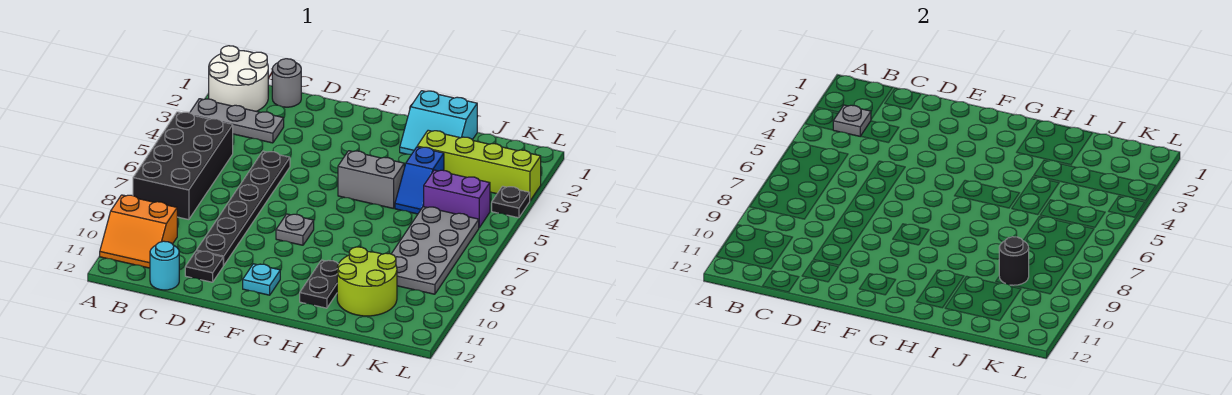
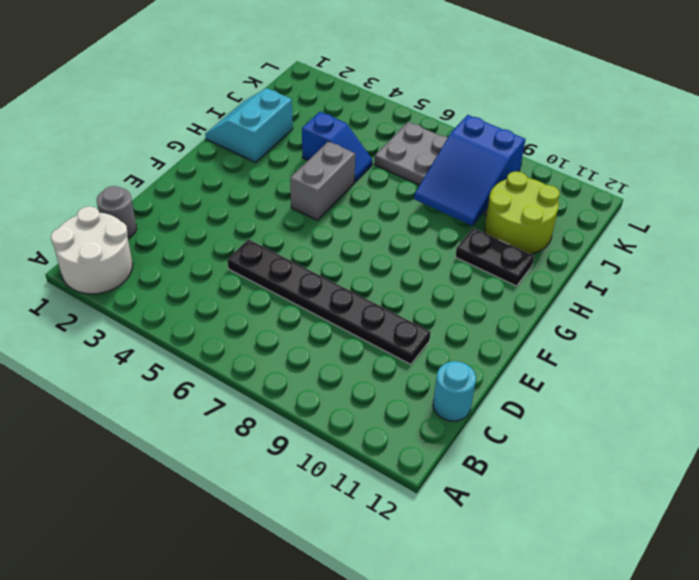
cyan slope H1:I2 level 1 top 2 -> cyan slope H1:I2 level 1 top 1
blue slope I8:K9 level 2 top K -> black round brick J9 level 2
none -> grey plate A3:C3 level 1
none -> black brick A5:B8 level 1
none -> orange slope A10:B11 level 1 top 10

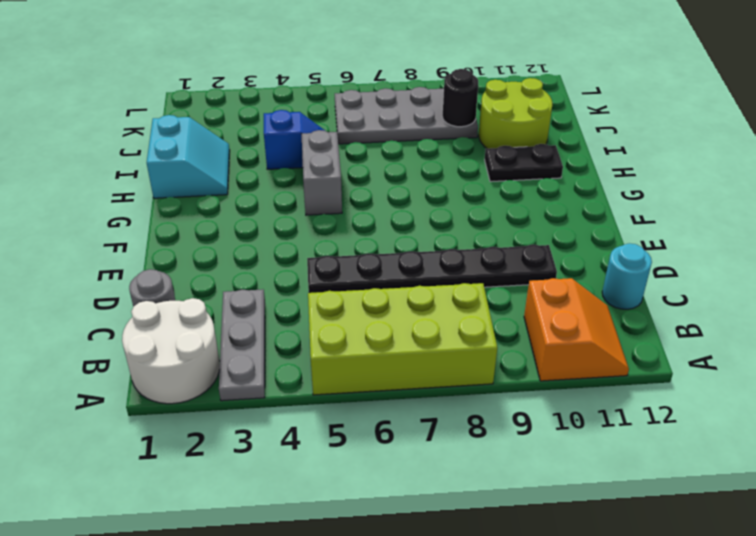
lime brick A5:B8 level 1 -> black brick A5:B8 level 1
none -> black plate D11 level 1
none -> grey plate F8 level 1
none -> cyan plate F11 level 1

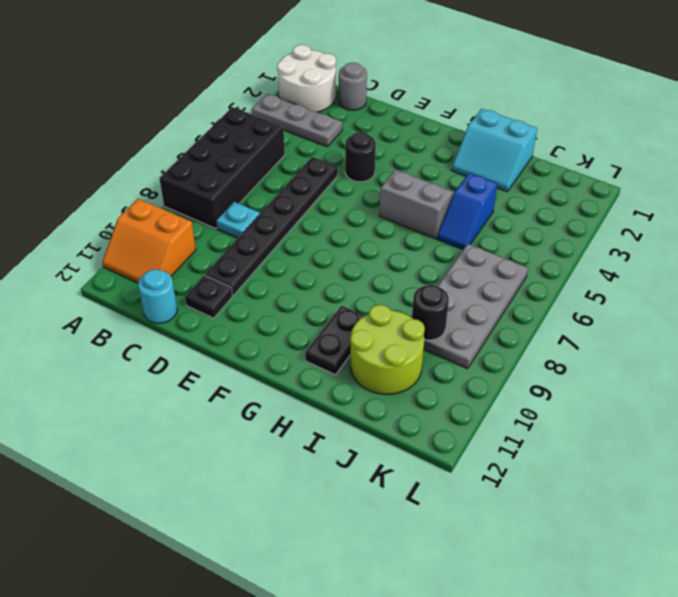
cyan plate C8 level 1 -> cyan plate F11 level 1
black round brick E4 level 1 -> none
none -> grey plate F8 level 1
none -> lime brick I3:L3 level 1
none -> purple brick J5:K5 level 1

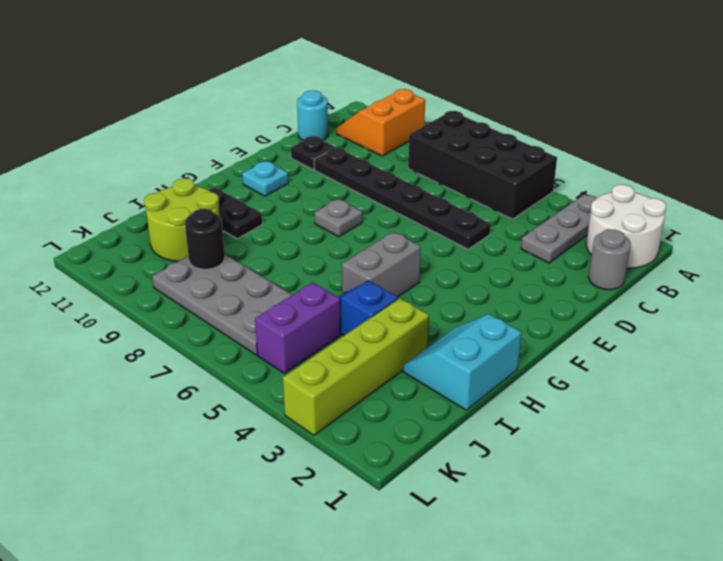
none -> black plate L4 level 1
none -> grey plate B3 level 2

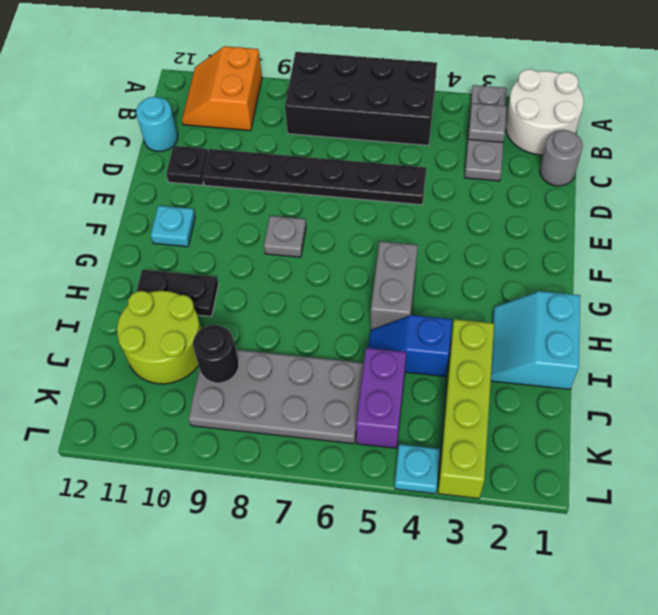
cyan plate L4 level 1 -> black plate L4 level 1

